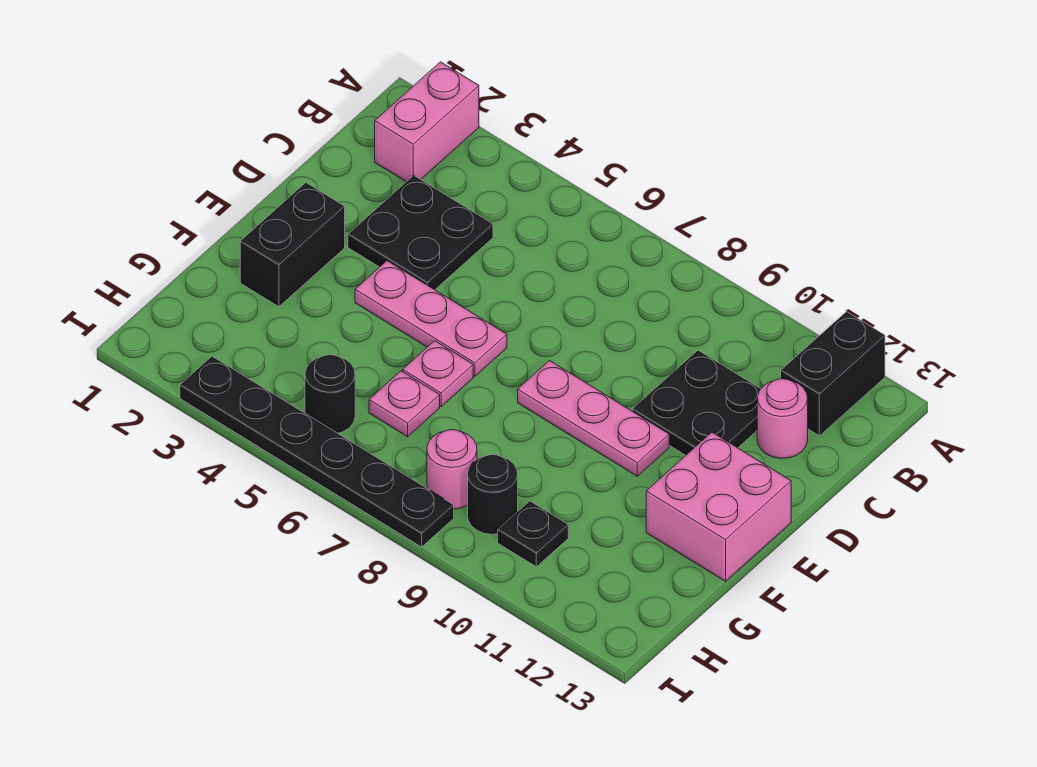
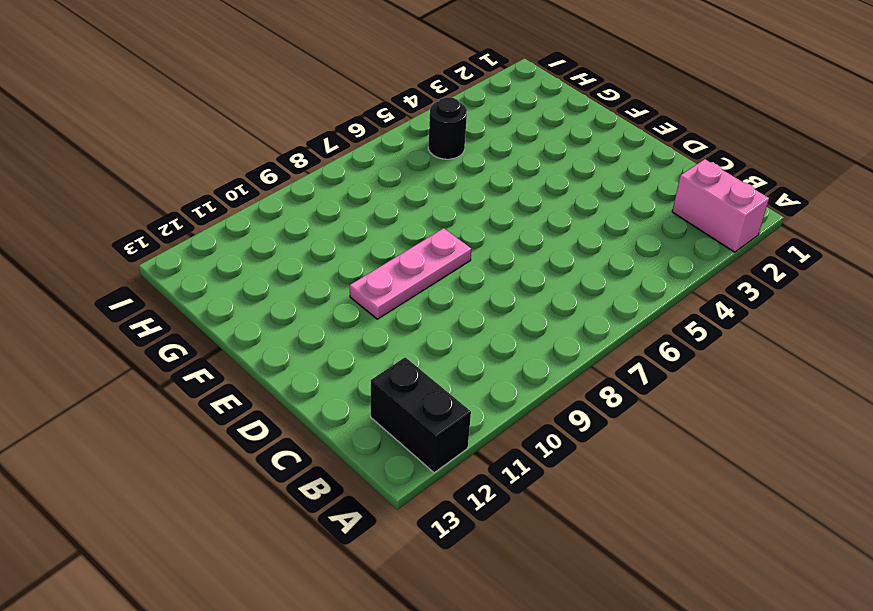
none -> black plate C3:D4 level 1
none -> black plate C10:D11 level 1
none -> pink round brick C12 level 1

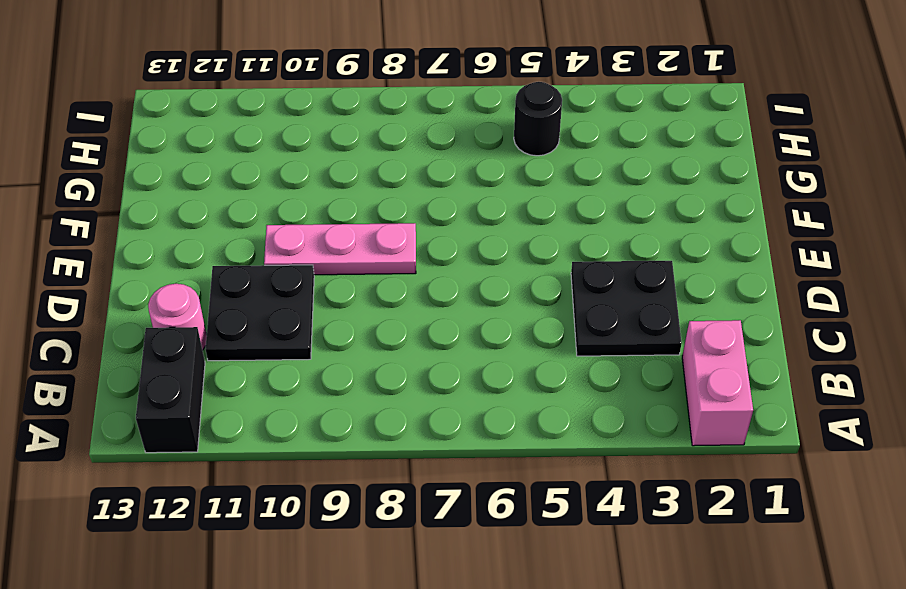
none -> black brick E2:F2 level 1
none -> pink plate E4:E6 level 1
none -> pink brick E12:F13 level 1

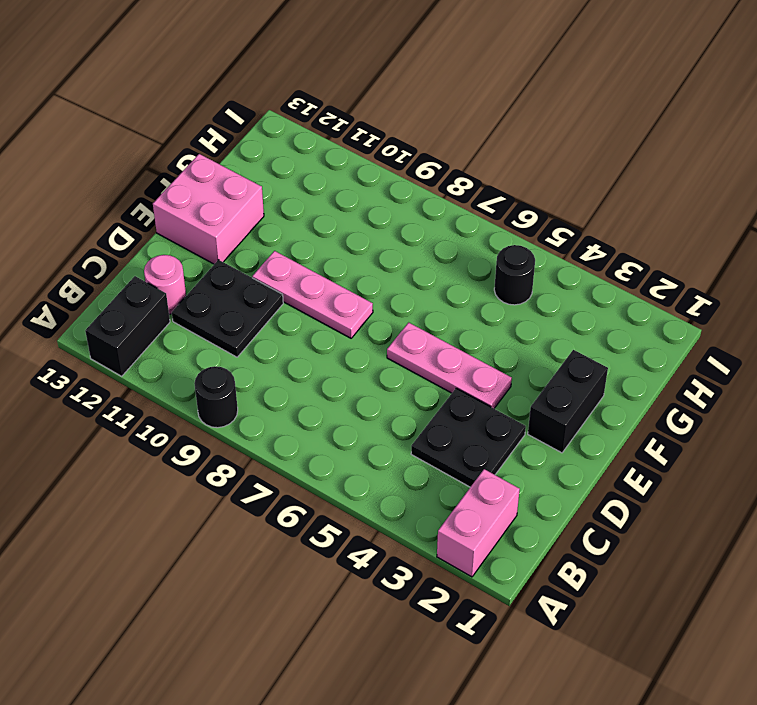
black round brick A9 level 1 -> black round brick H9 level 1
none -> pink plate F6 level 1
none -> pink plate G6 level 1
none -> pink round brick H8 level 1

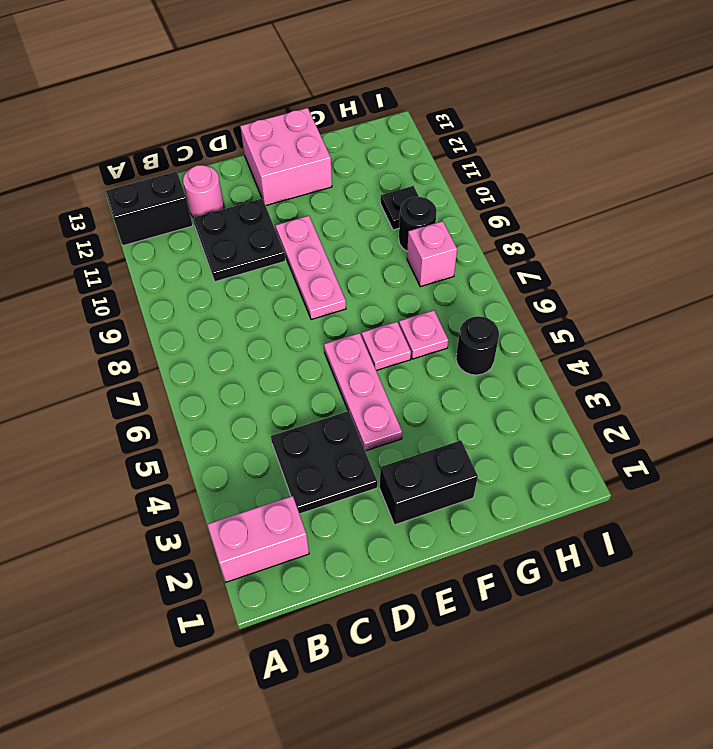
pink brick H8 level 1 -> pink round brick H8 level 1
none -> black plate I3:I8 level 1

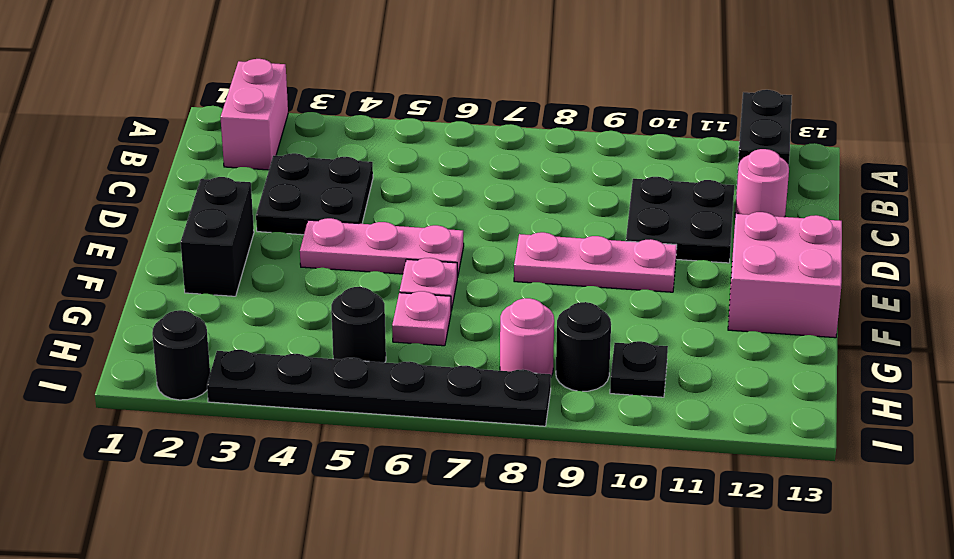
black round brick I2 level 1 -> none

